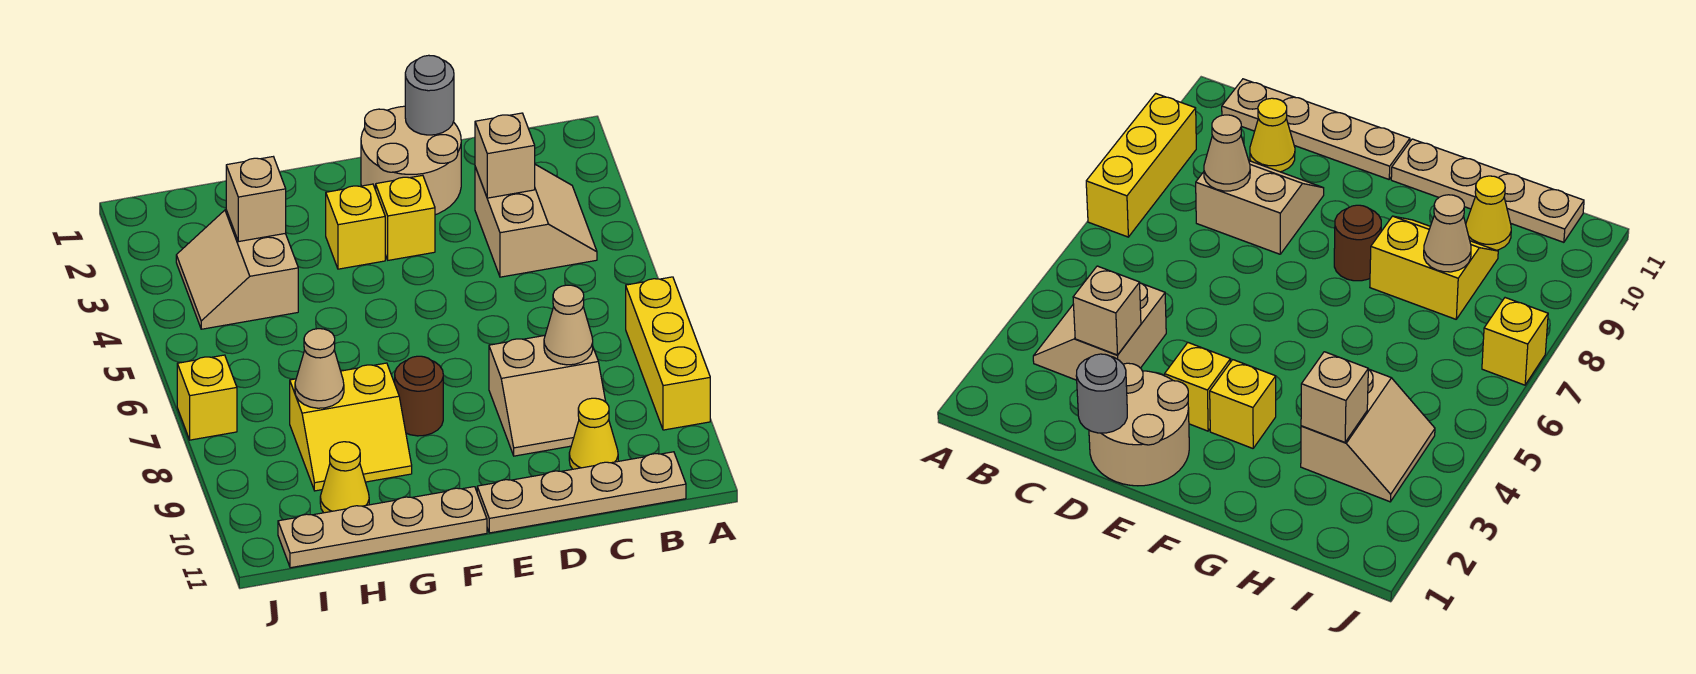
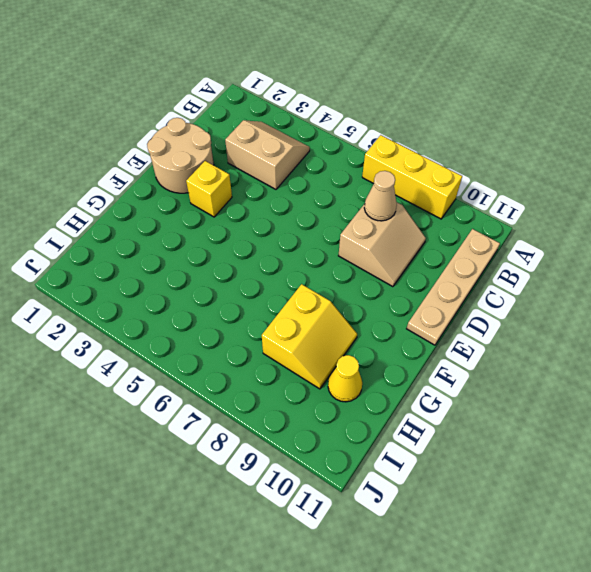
none -> yellow cone C10 level 1
none -> yellow brick F3 level 1
none -> brown round brick F8 level 1

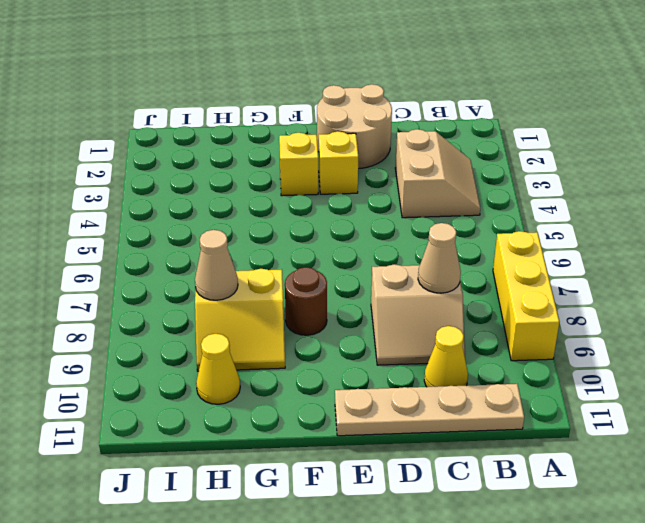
none -> tan plate F11:I11 level 1
none -> tan slope H3:I4 level 1 top H
none -> yellow brick J7 level 1

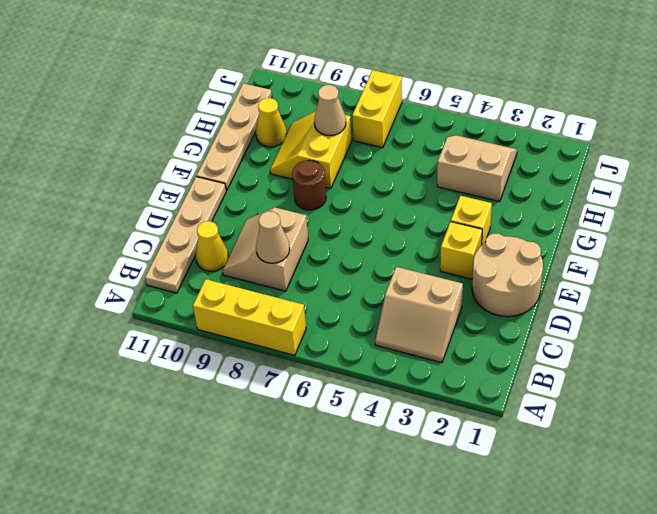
yellow brick I7:J7 level 1 -> yellow brick J7 level 1
none -> tan brick C3 level 2
none -> grey round brick D1 level 2
none -> tan brick H3 level 2

